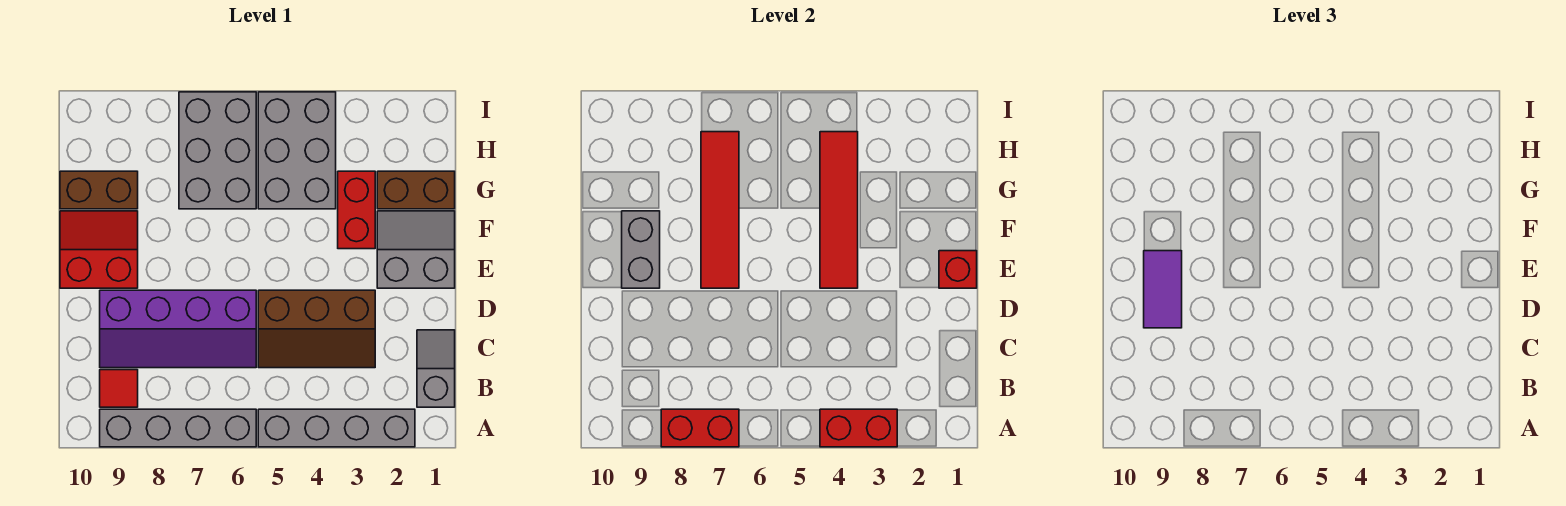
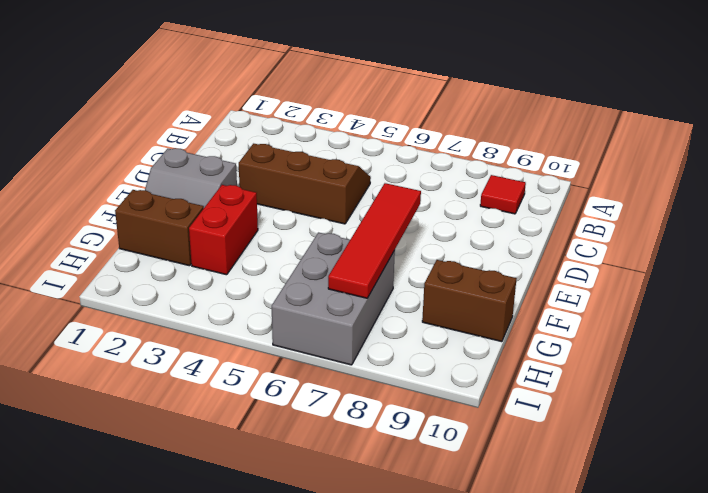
none -> grey brick A2:A5 level 1
none -> grey brick A6:A9 level 1
none -> grey slope B1:C1 level 1 top B

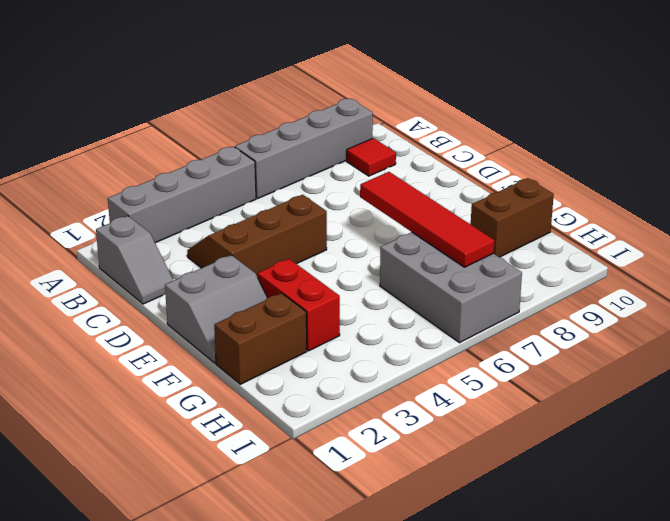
none -> purple slope C6:D9 level 1 top D
none -> red slope E9:F10 level 1 top E
none -> grey brick G4:I5 level 1

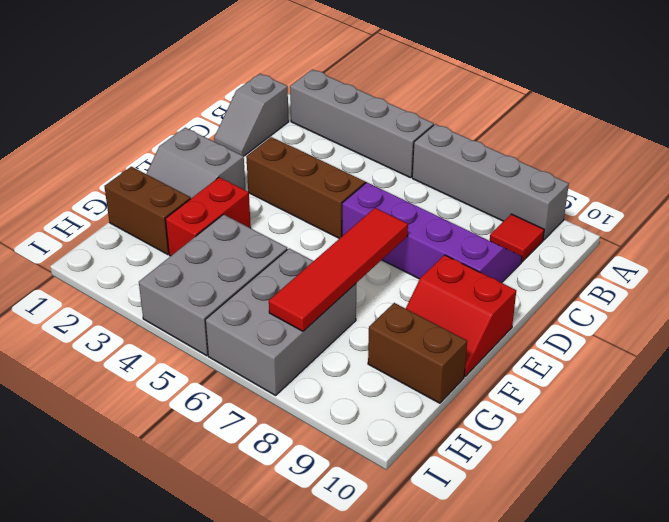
none -> red brick A3:A4 level 2
none -> red brick A7:A8 level 2
none -> red brick E1 level 2

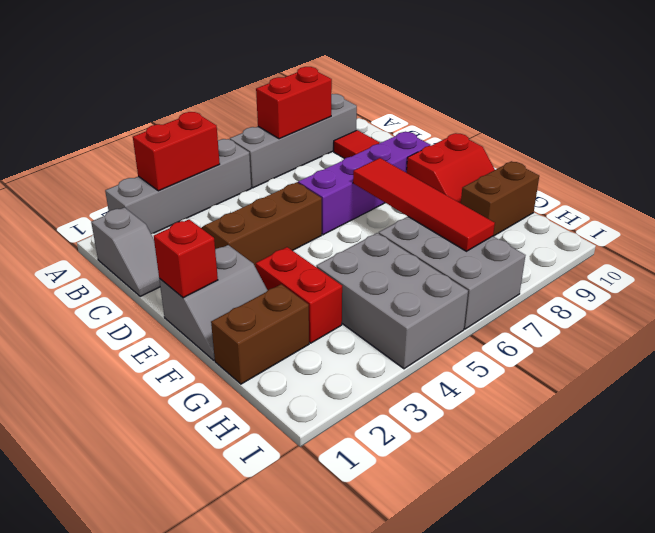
none -> red tile E4:H4 level 2
none -> grey brick E9:F9 level 2
none -> purple tile D9:E9 level 3

